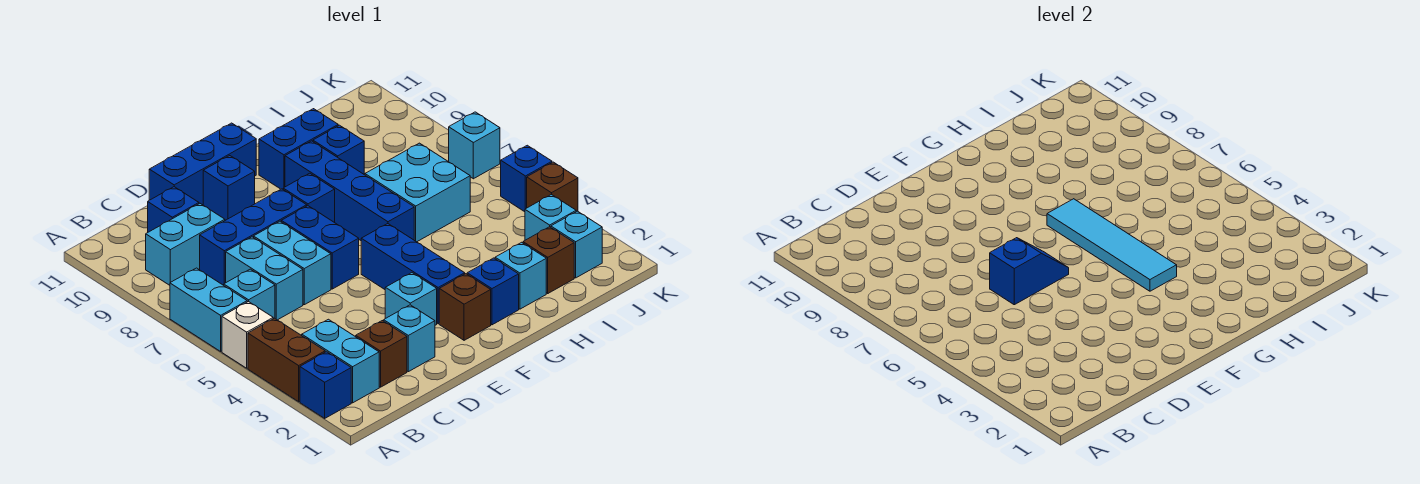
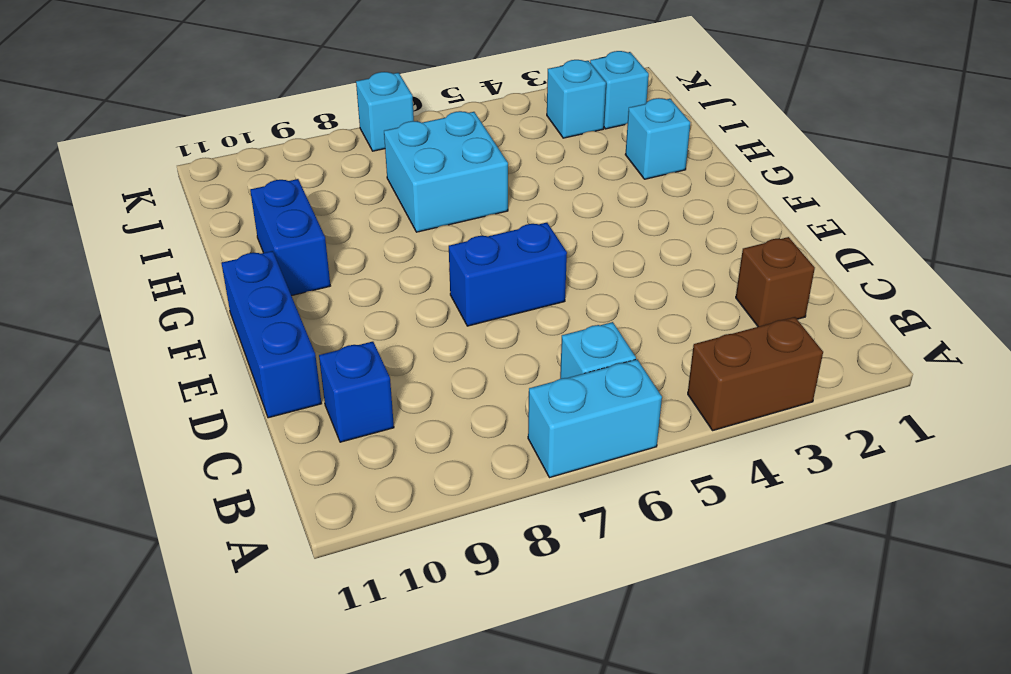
none -> blue brick A2 level 1
none -> white brick A5 level 1
none -> cyan brick B2:B3 level 1
none -> cyan brick B9:C9 level 1

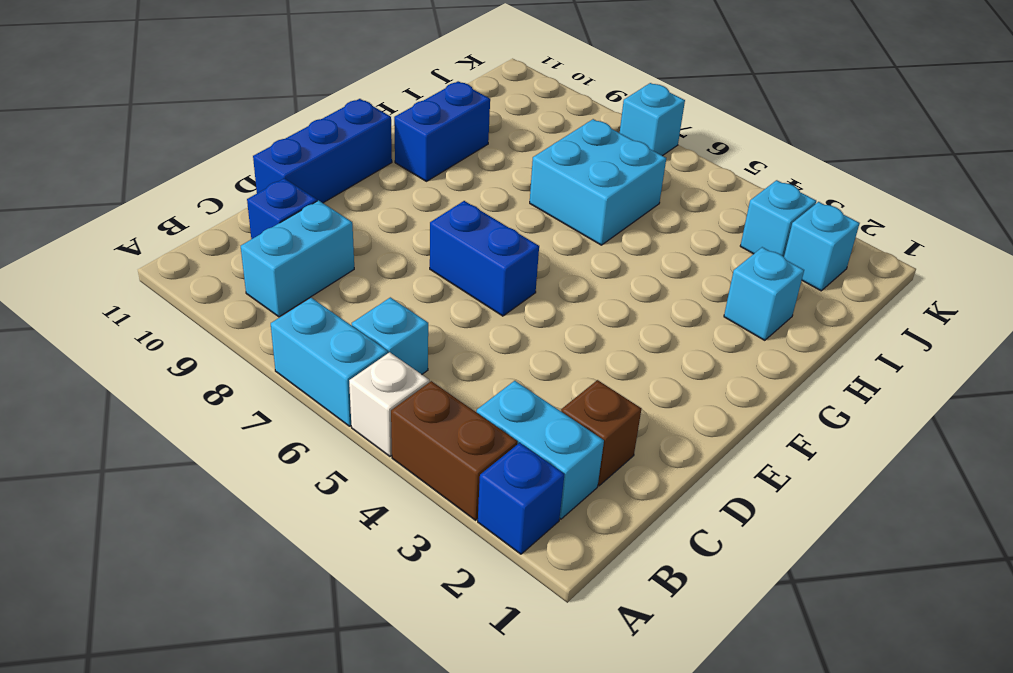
none -> cyan brick C6:C7 level 1
none -> blue brick C8:E8 level 1
none -> cyan brick D2 level 1
none -> cyan brick D6:D7 level 1

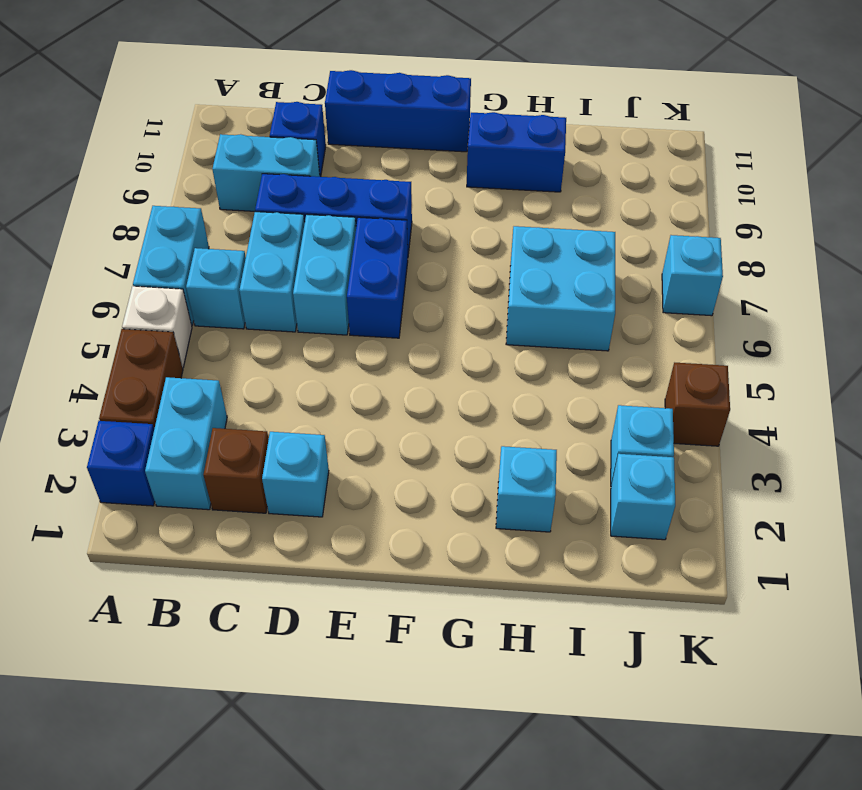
none -> cyan brick E3 level 1
none -> blue brick E10 level 1
none -> brown brick F2 level 1
none -> blue brick F3:F5 level 1

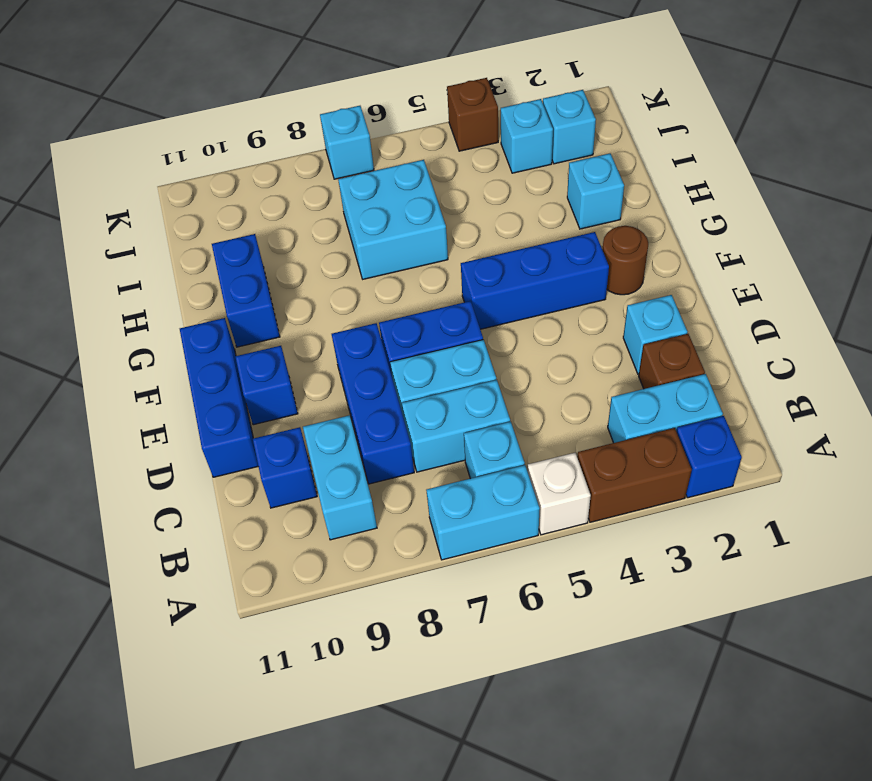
brown round brick F2 level 1 -> brown brick F2 level 1
none -> cyan brick E3 level 1
none -> blue brick F8 level 1
none -> blue brick G2 level 1
none -> blue brick G6:G9 level 1

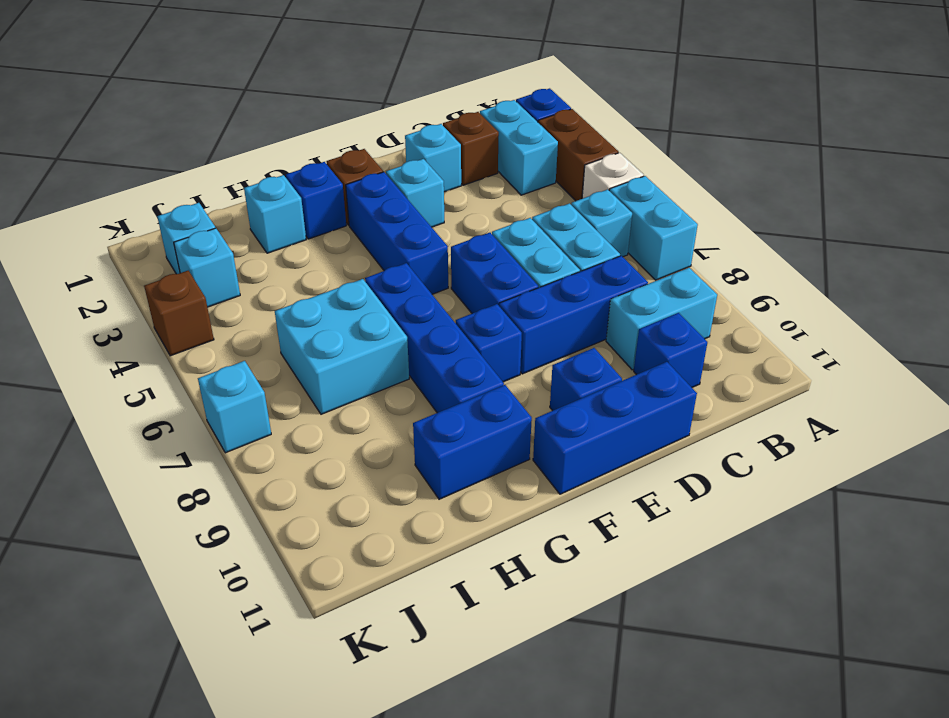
none -> blue brick H9 level 1
none -> brown brick I2 level 1
none -> blue brick K5 level 1
none -> blue slope D6:E6 level 2 top D

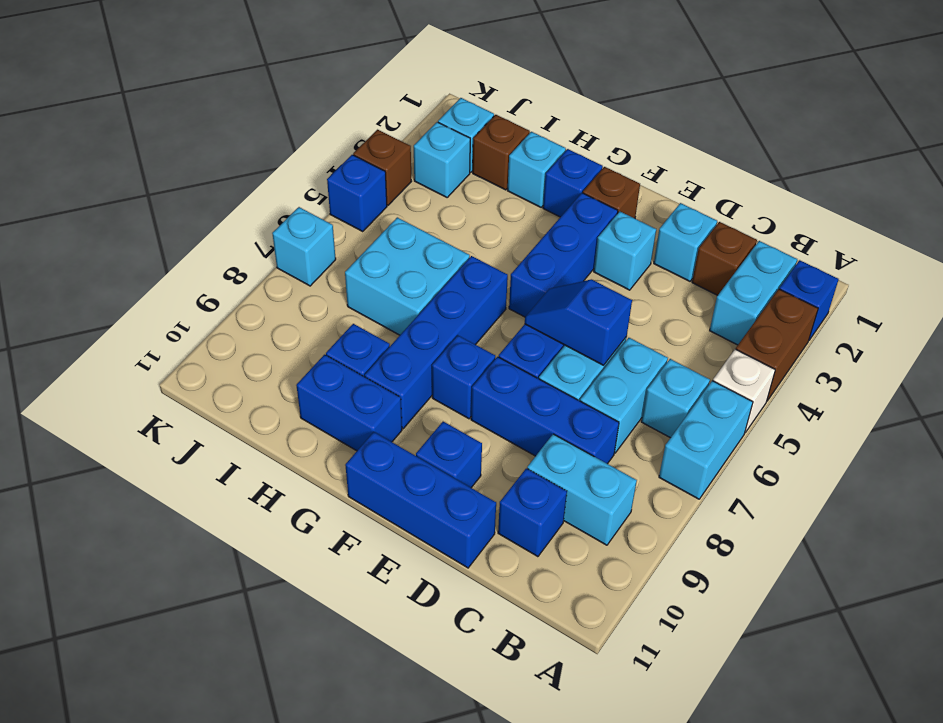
none -> cyan tile G4:G7 level 2

